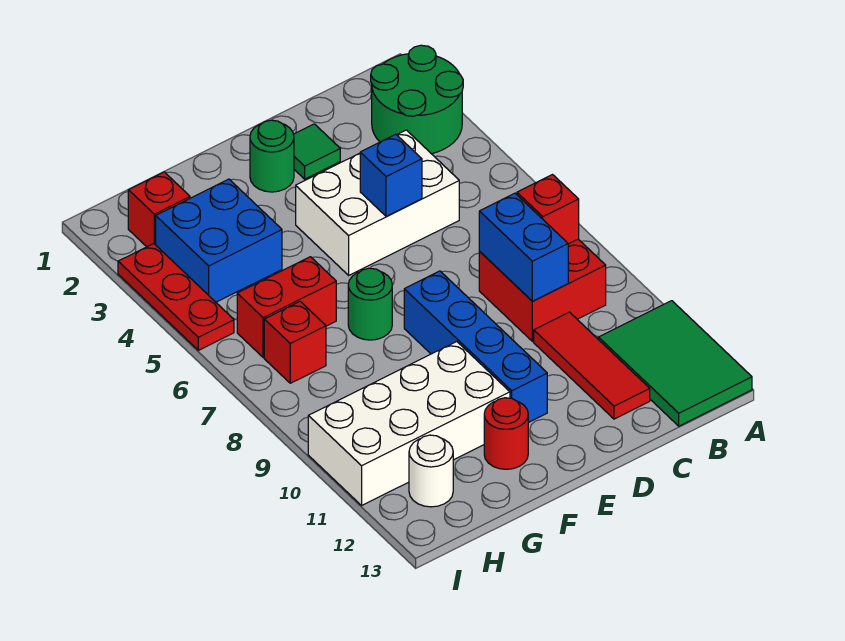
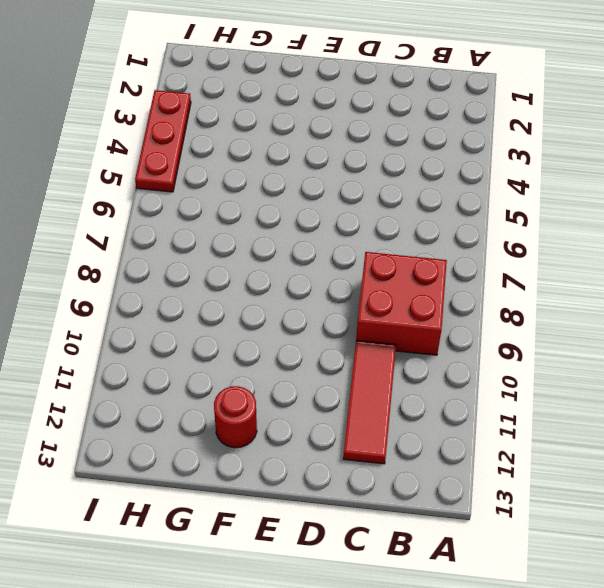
none -> green round brick A2:B3 level 1
none -> green tile A11:B13 level 1
none -> white brick C4:E5 level 1

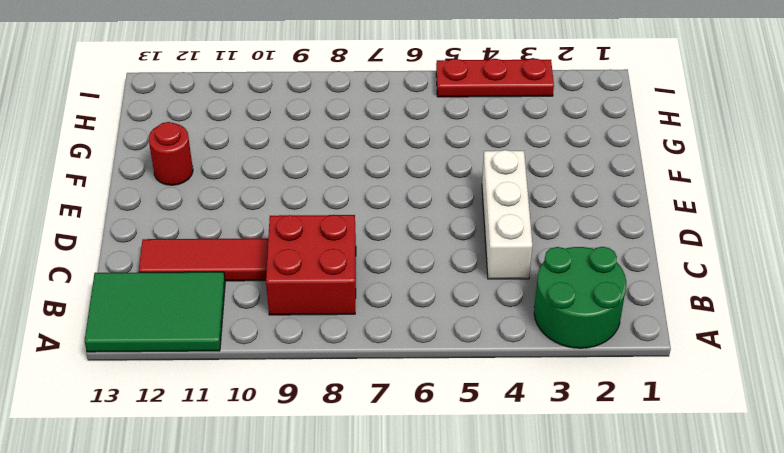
white brick C4:E4 level 1 -> white brick C4:E5 level 1
none -> green tile D2 level 1
none -> green round brick E2 level 1
none -> blue brick E8:E11 level 1

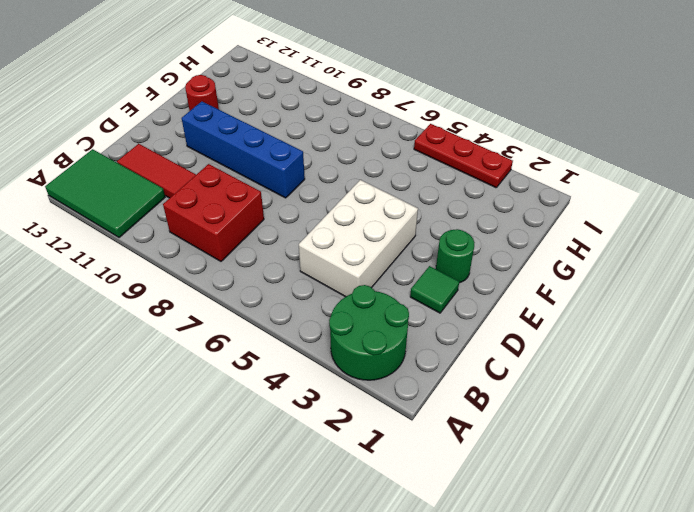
none -> green round brick F7 level 1
none -> white brick F10:I11 level 1
none -> blue brick G3:H4 level 1

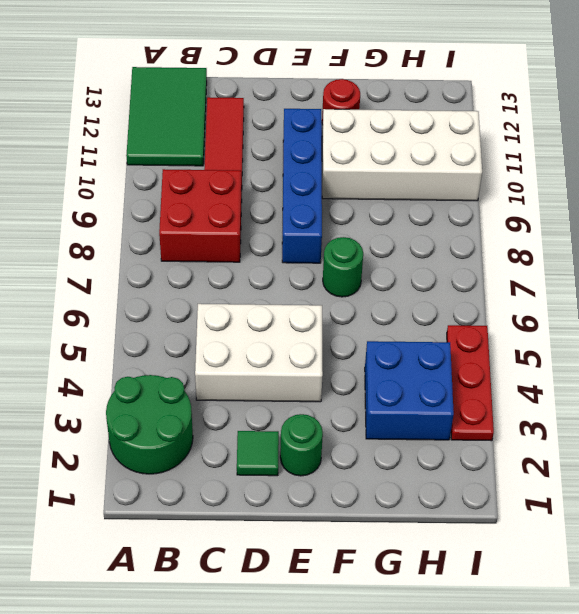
none -> red brick G6:H6 level 1
none -> red brick H2 level 1
none -> red brick H7 level 1

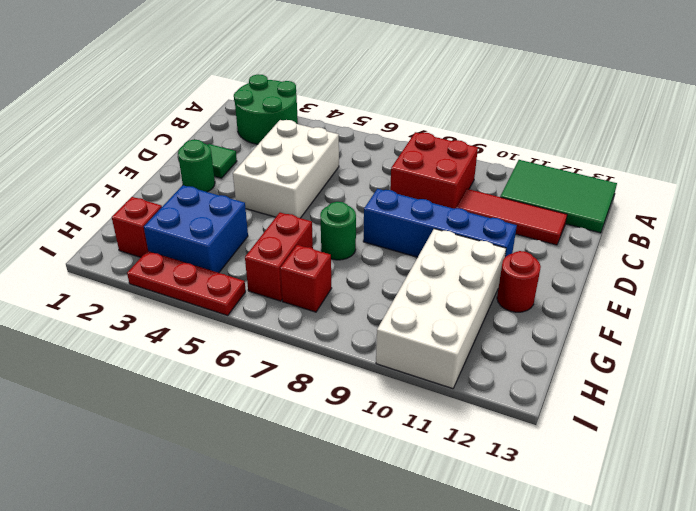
none -> white round brick H12 level 1
none -> red brick B8 level 2
none -> blue brick C8:C9 level 2

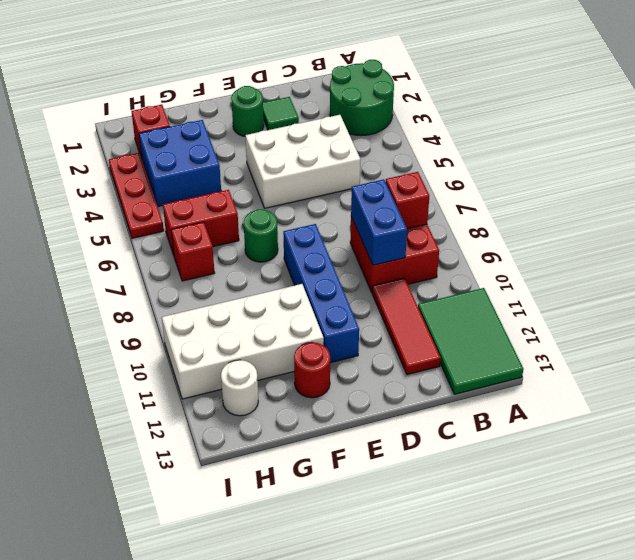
none -> blue brick D5 level 2

